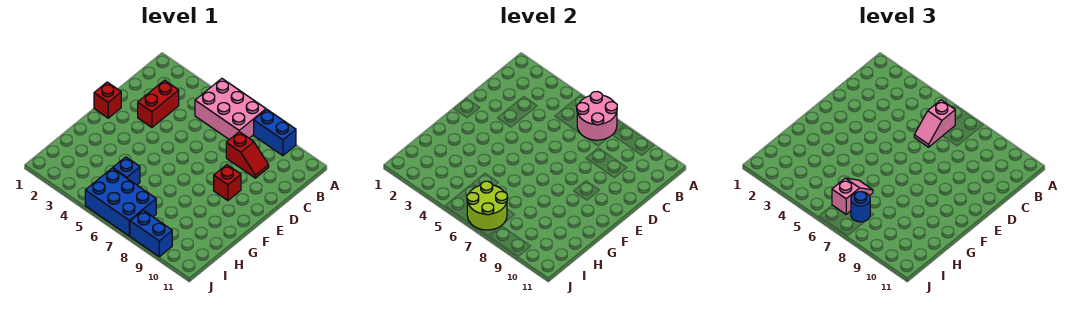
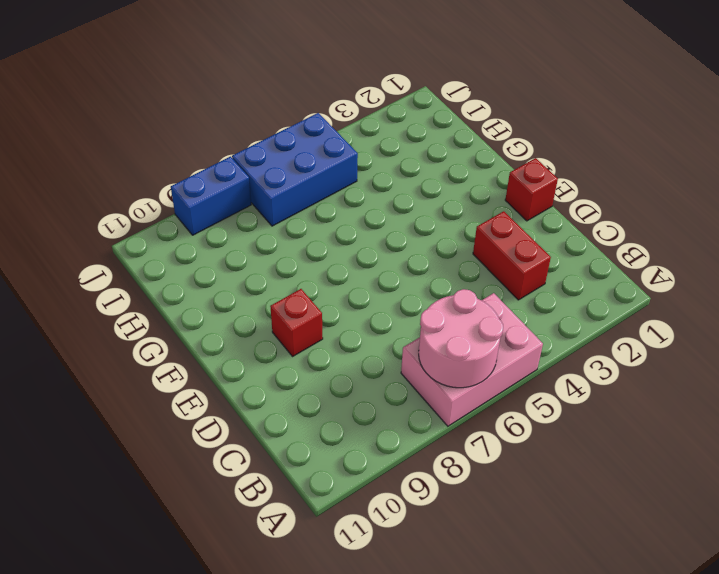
none -> blue brick A8:A9 level 1
none -> red slope C8:C9 level 1 top 8
none -> blue brick H5 level 1

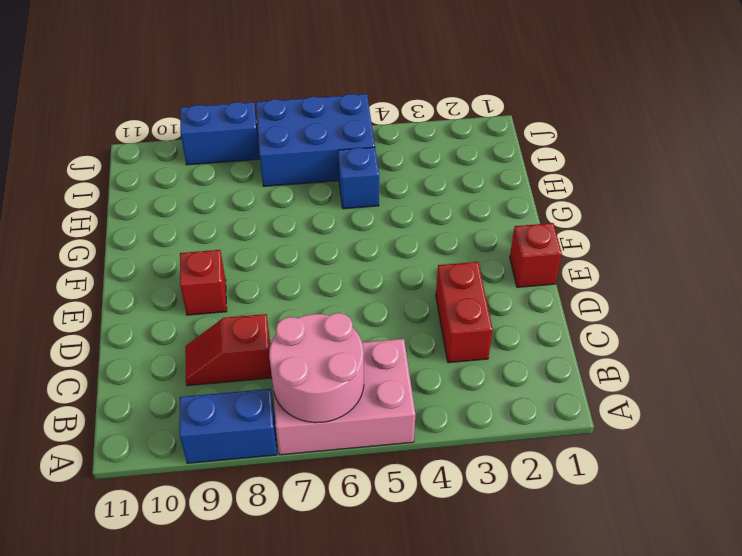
none -> lime round brick I6:J7 level 2
none -> pink slope B6:C6 level 3 top B
none -> pink slope H6:I6 level 3 top I

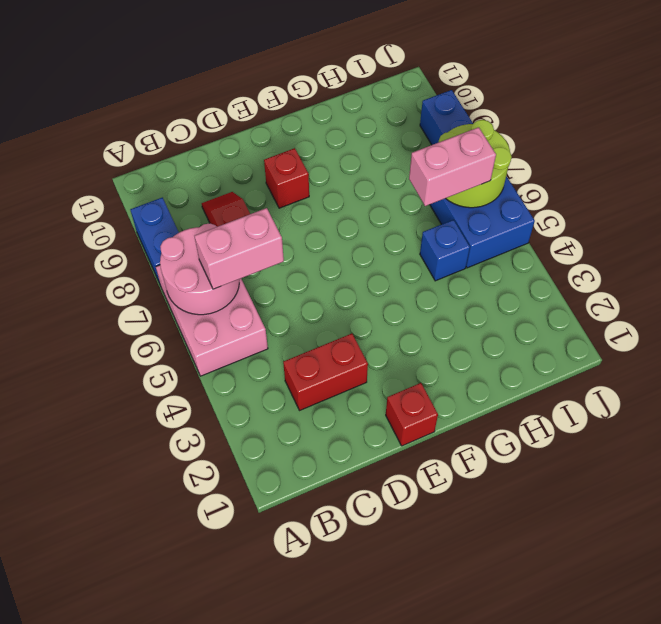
pink brick B6:C6 level 3 -> pink slope B6:C6 level 3 top B
pink brick H6:I6 level 3 -> pink slope H6:I6 level 3 top I
none -> blue round brick I7 level 3

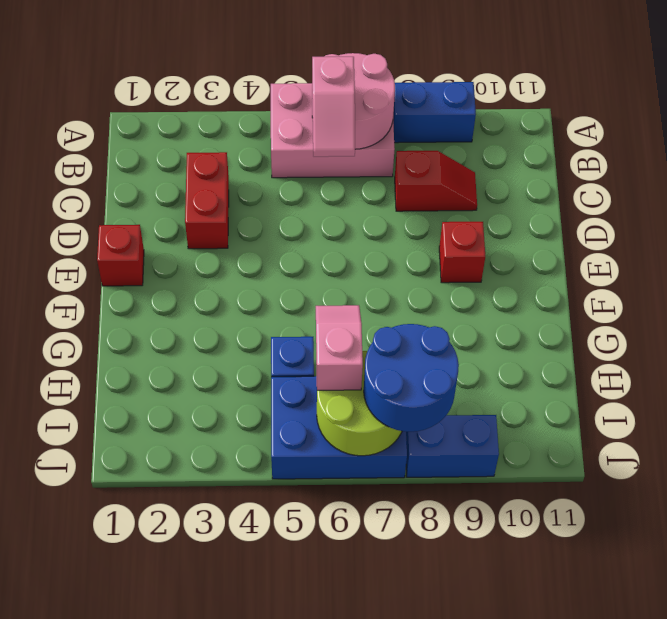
blue round brick I7:J8 level 3 -> blue round brick I7 level 3

